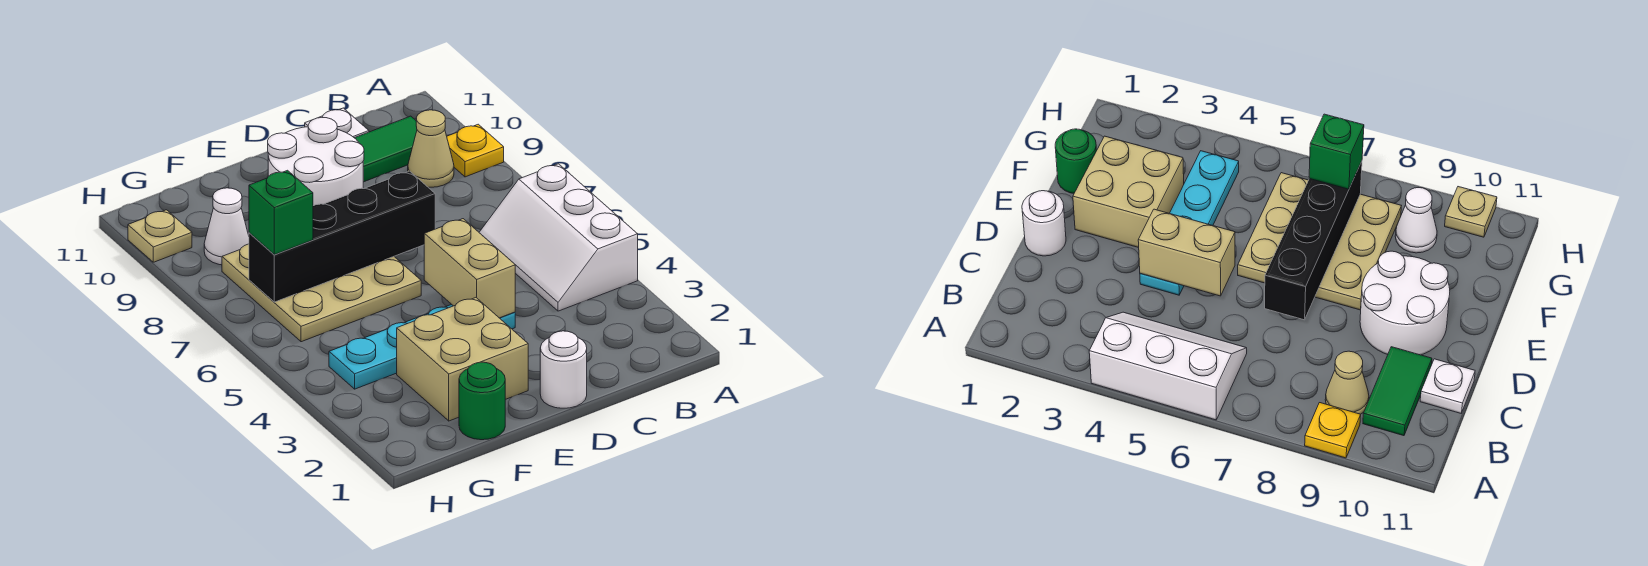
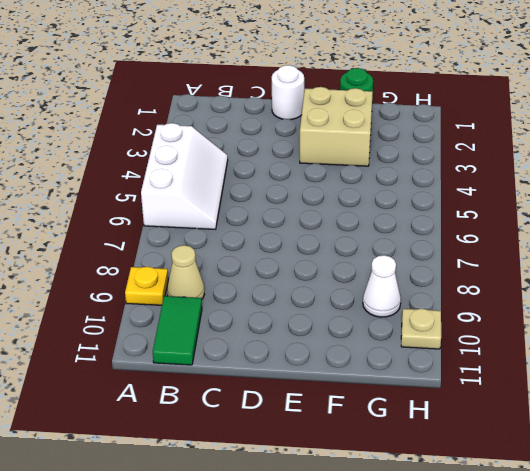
green tile B10:B11 level 1 -> green tile B10:C10 level 1
none -> white plate C11 level 1
none -> cyan plate D4:G4 level 1
none -> white round brick D9:E10 level 1

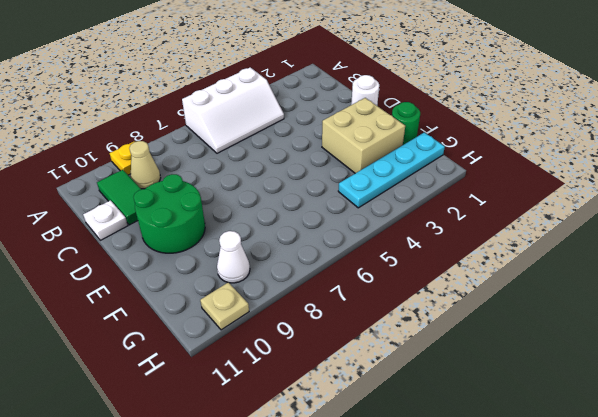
green round brick D9:E10 level 1 -> white round brick D9:E10 level 1
cyan plate G1:G4 level 1 -> cyan plate D4:G4 level 1
none -> tan plate E6:G8 level 1
none -> tan brick D4:D5 level 2
none -> black brick D7:G7 level 2

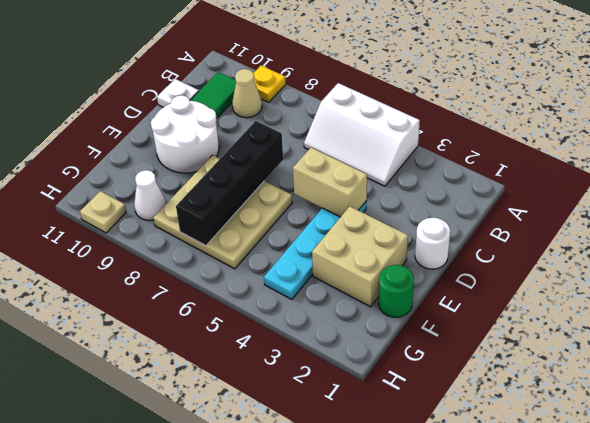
none -> green brick G7 level 3

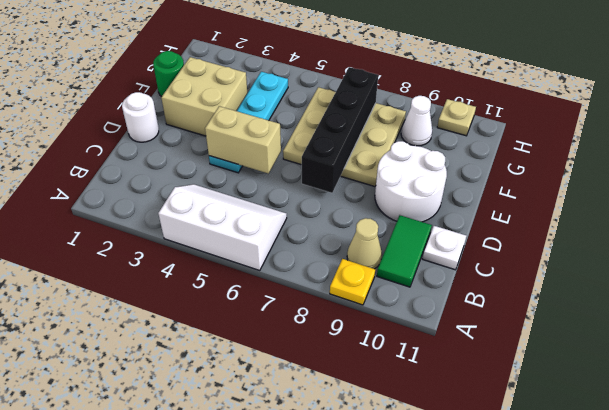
none -> green brick G7 level 3

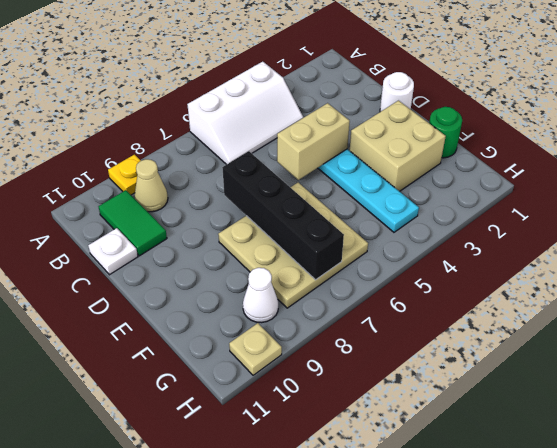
none -> white round brick D9:E10 level 1
none -> green brick G7 level 3

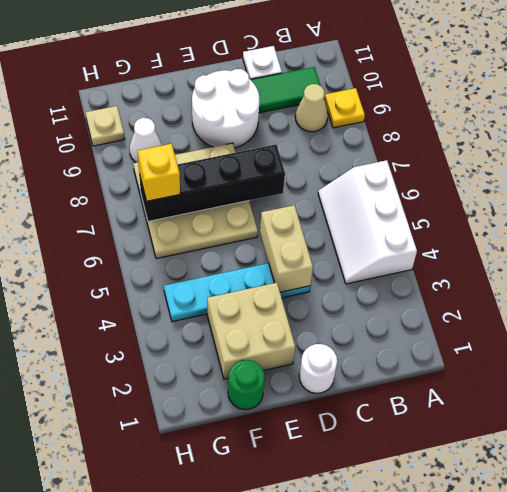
yellow brick G7 level 3 -> green brick G7 level 3

